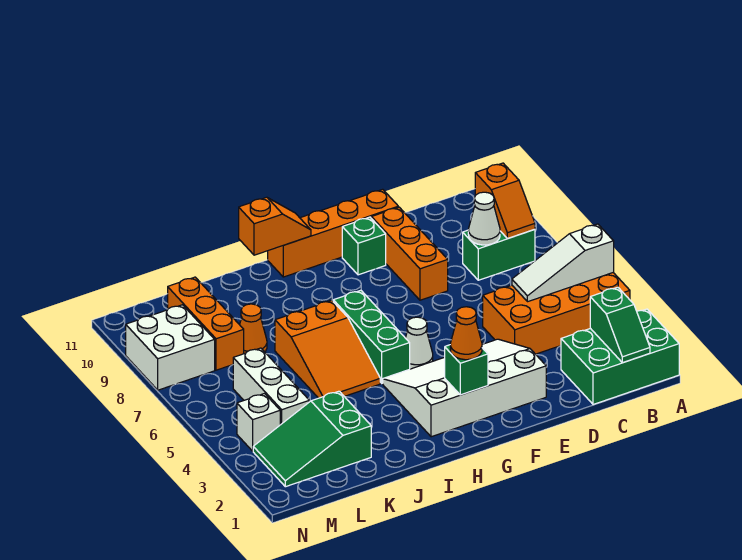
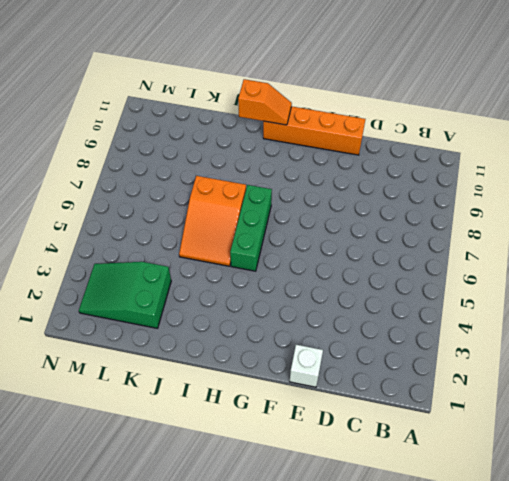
white brick E1 level 1 -> white brick M4 level 1
none -> green brick A1:C2 level 1
none -> orange brick A4:D5 level 1
none -> green brick B8:C8 level 1

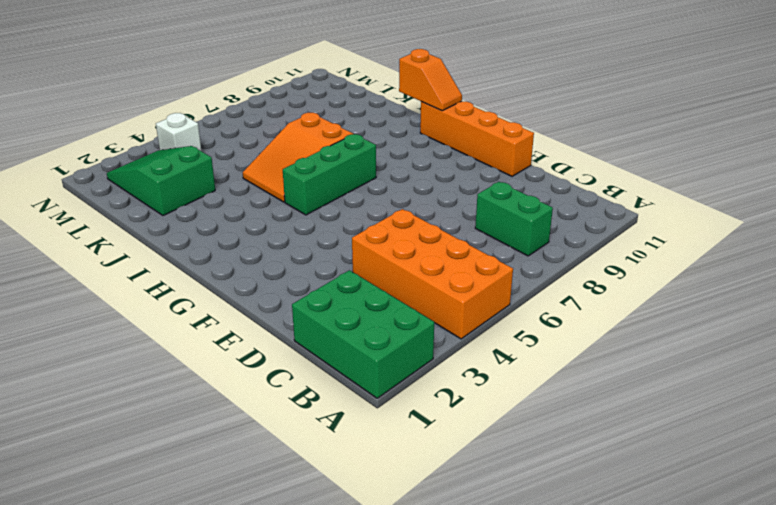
none -> white slope E2:H4 level 1 top 2
none -> orange brick E8:E10 level 1
none -> green brick F10 level 1

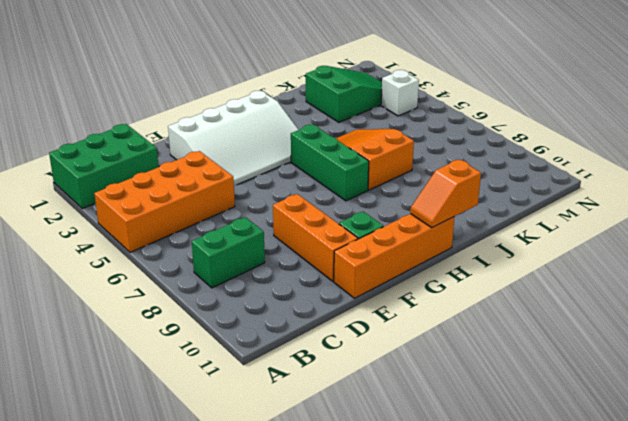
none -> white cone G5 level 1
none -> orange cone K8 level 1
none -> white brick L4:L6 level 1

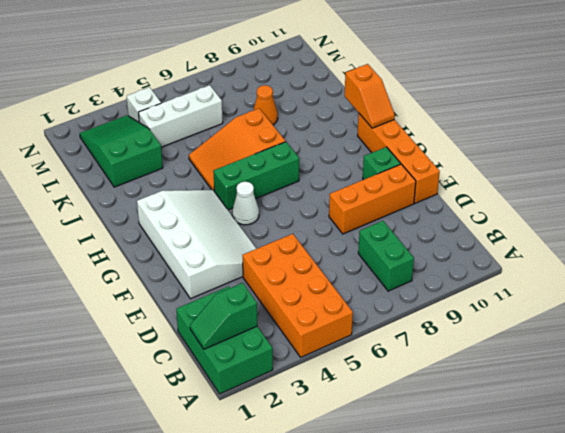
none -> orange brick L8:L10 level 1
none -> white brick M8:N9 level 1
none -> white slope A5:C5 level 2 top A

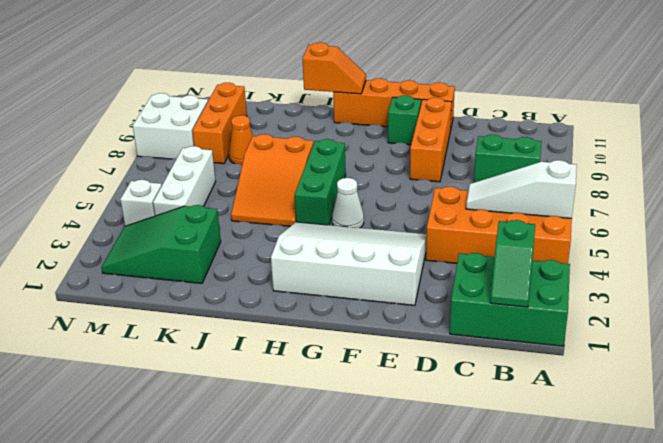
none -> orange slope B8:B9 level 2 top 9
none -> white cone C8 level 2
none -> green brick G2 level 2

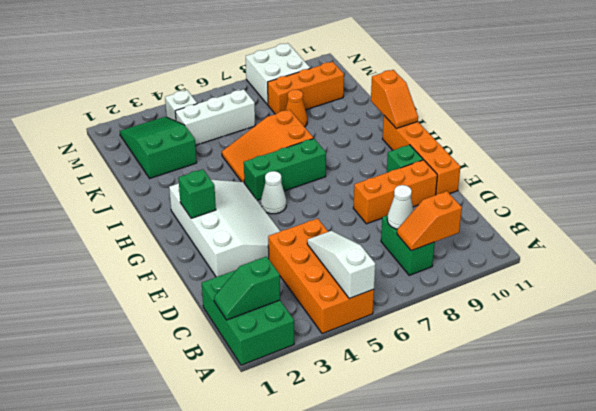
none -> orange cone G2 level 3

